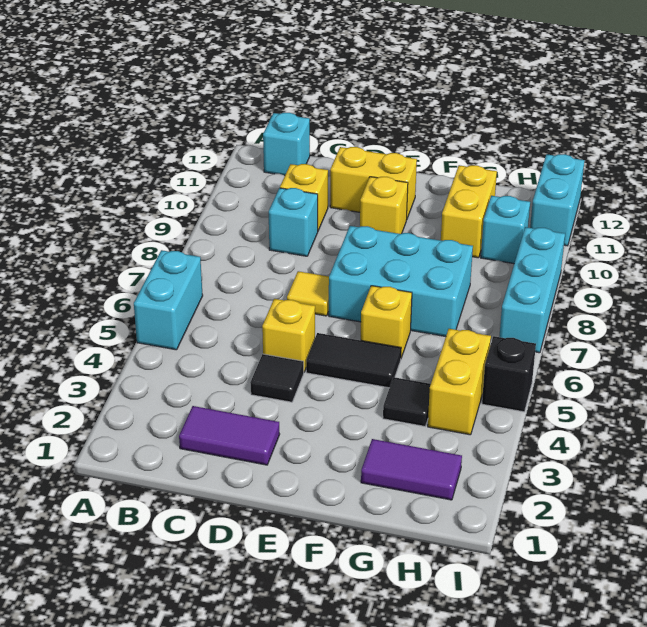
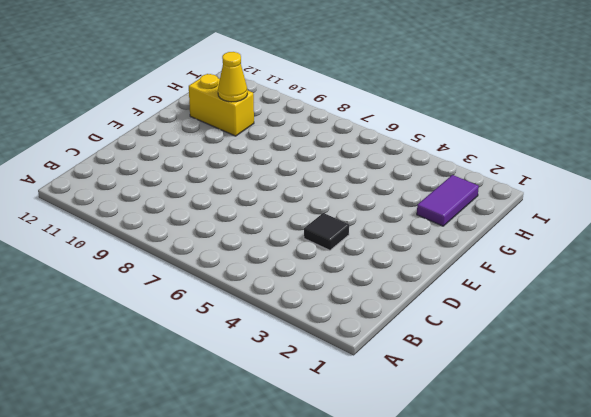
yellow cone G10 level 2 -> none
none -> cyan brick A5:A6 level 1
none -> cyan brick B12 level 1
none -> purple tile C2:D2 level 1

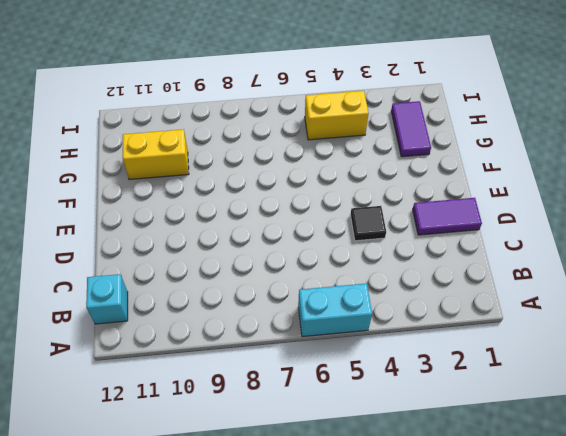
purple tile D1:D2 level 1 -> purple tile C2:D2 level 1
none -> cyan brick C9 level 1
none -> yellow brick C10 level 1
none -> yellow brick D5 level 1

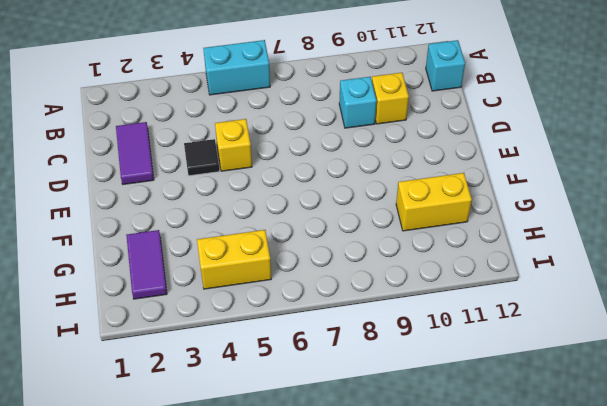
none -> yellow tile D7 level 1
none -> yellow brick D11:E11 level 1
none -> black tile E5:F5 level 1

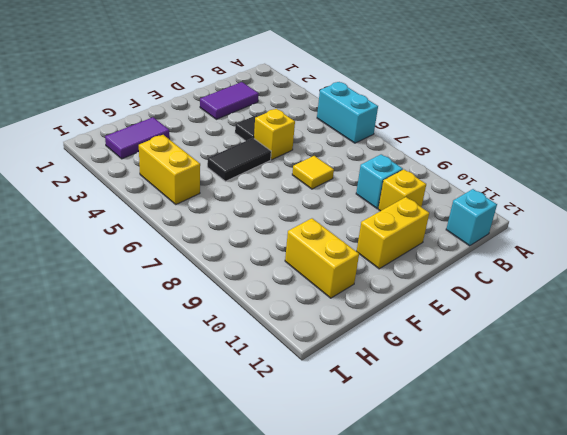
none -> cyan brick E7:G8 level 1
none -> yellow brick E10 level 1
none -> yellow brick F6 level 1

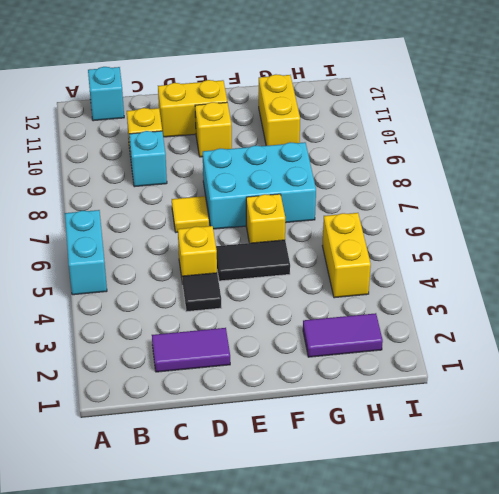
none -> black tile G4 level 1
none -> cyan brick H10 level 1
none -> black brick I5 level 1

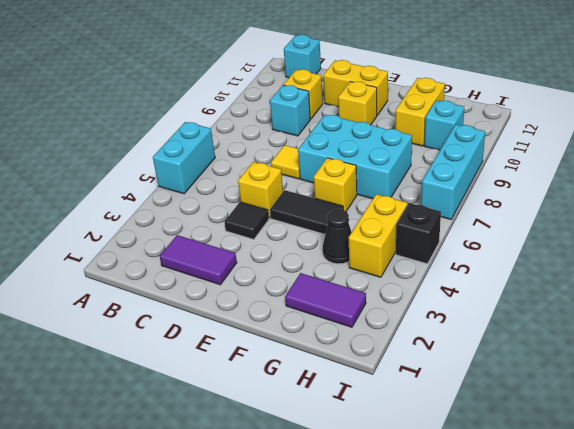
black cone G4 level 1 -> black tile G4 level 1
none -> cyan brick I11:I12 level 1

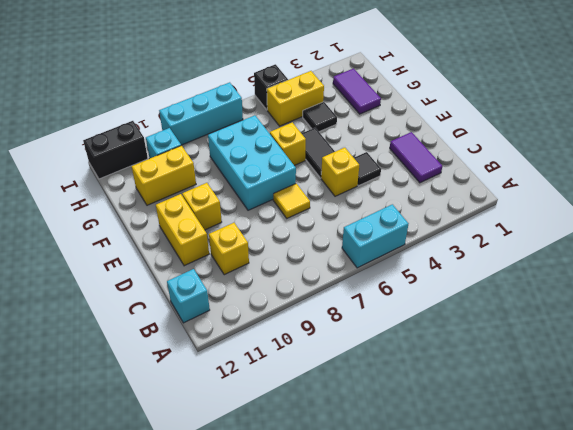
black brick I11:I12 level 1 -> cyan brick I11:I12 level 1
none -> cyan brick C9 level 1

